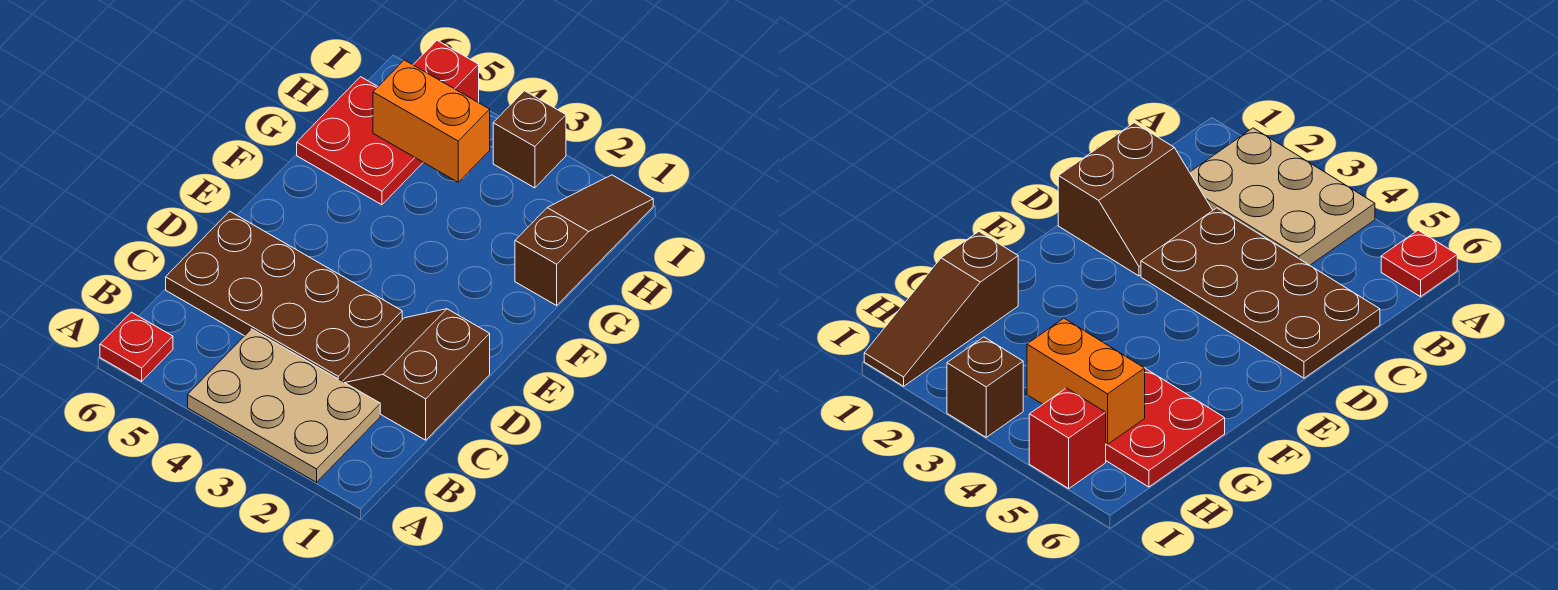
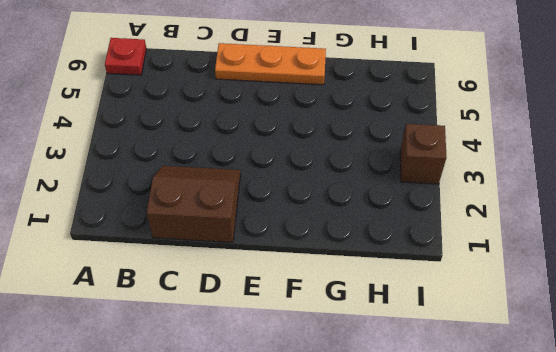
orange plate D6:F6 level 1 -> brown plate C3:D6 level 1
none -> tan plate A2:B4 level 1
none -> brown slope G1:I1 level 1 top G

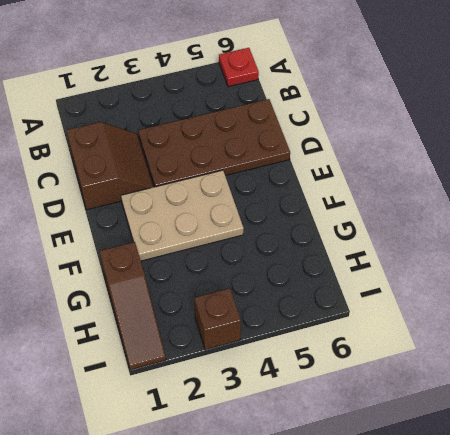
tan plate E2:F4 level 1 -> tan plate A2:B4 level 1
none -> red plate G5:H6 level 1
none -> red brick I5 level 1

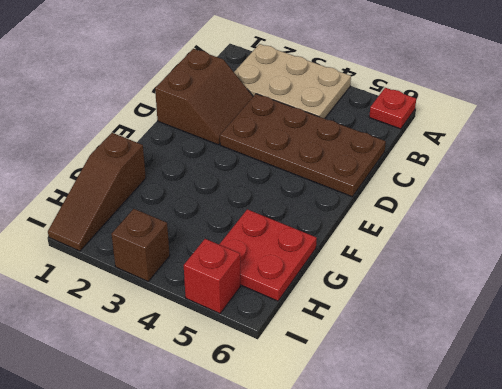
none -> orange brick H4:H5 level 2

